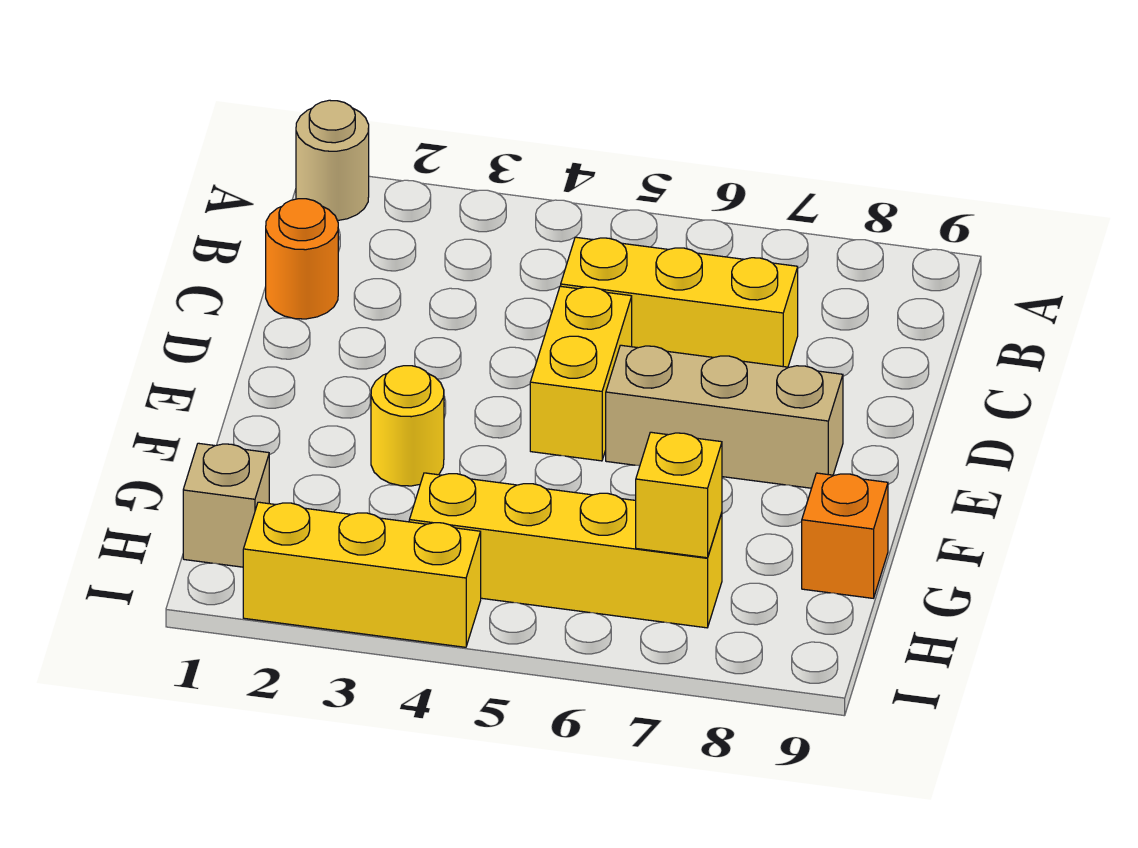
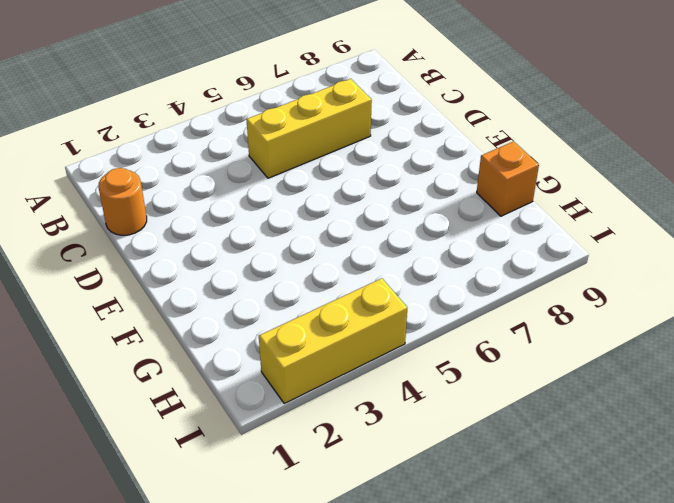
none -> tan round brick A1 level 1
none -> yellow brick D5:E5 level 1

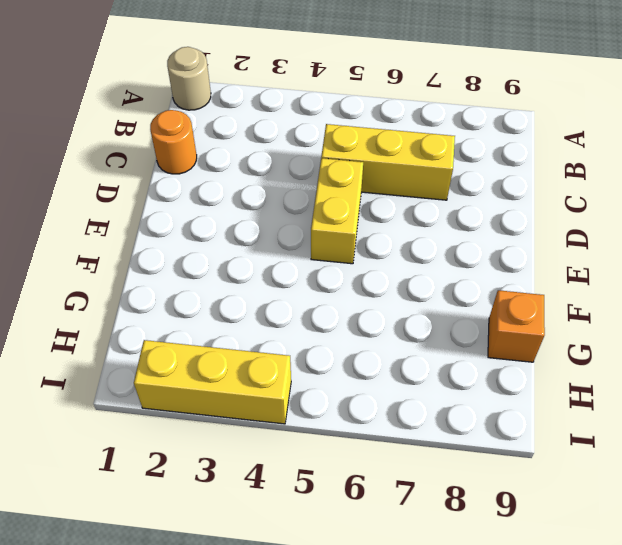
none -> tan brick E6:E8 level 1
none -> yellow round brick F3 level 1

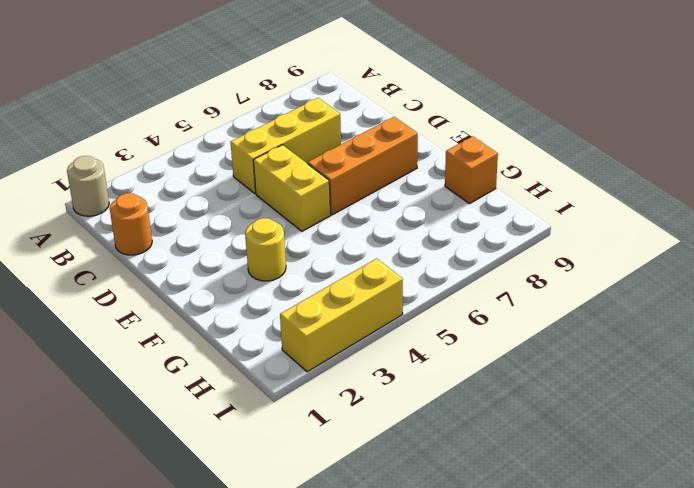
orange brick E6:E8 level 1 -> tan brick E6:E8 level 1
none -> tan brick H1 level 1
none -> yellow brick H4:H7 level 1

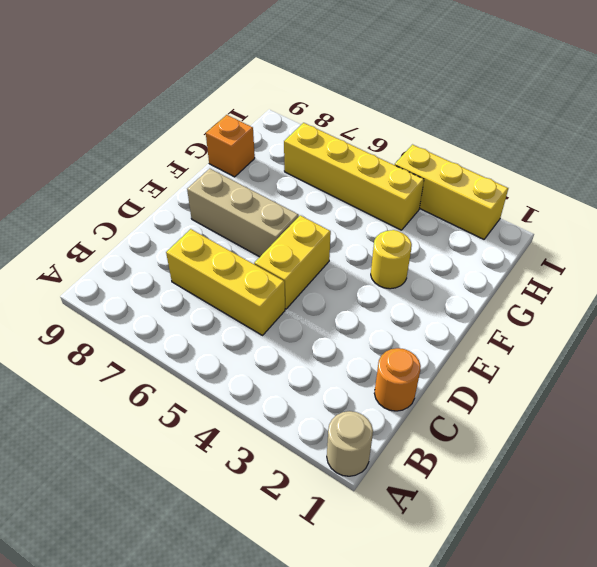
none -> tan brick H1 level 1
none -> yellow brick H7 level 2

